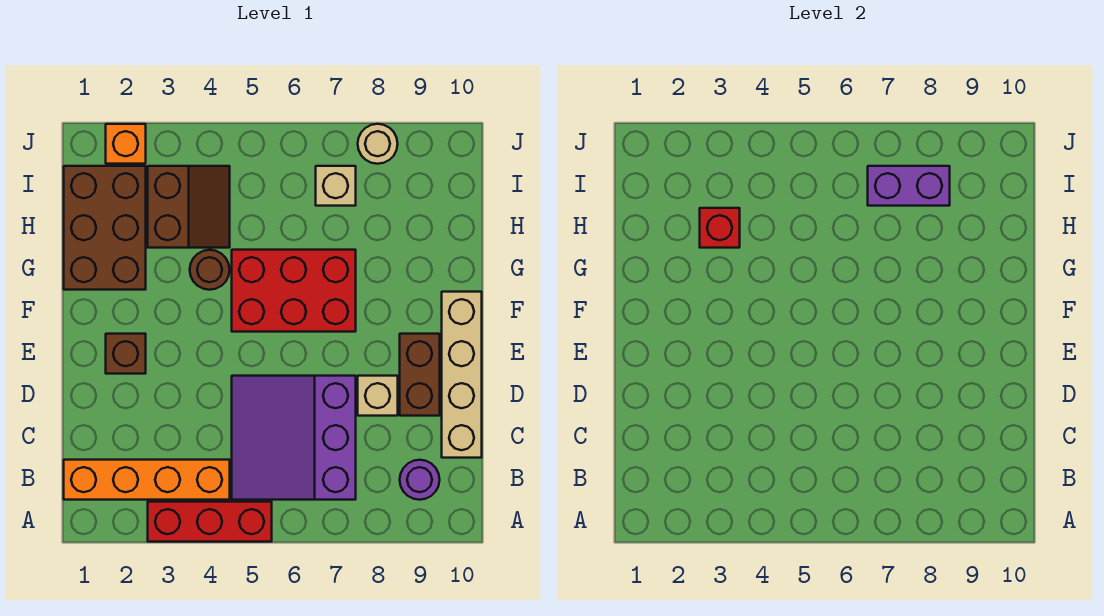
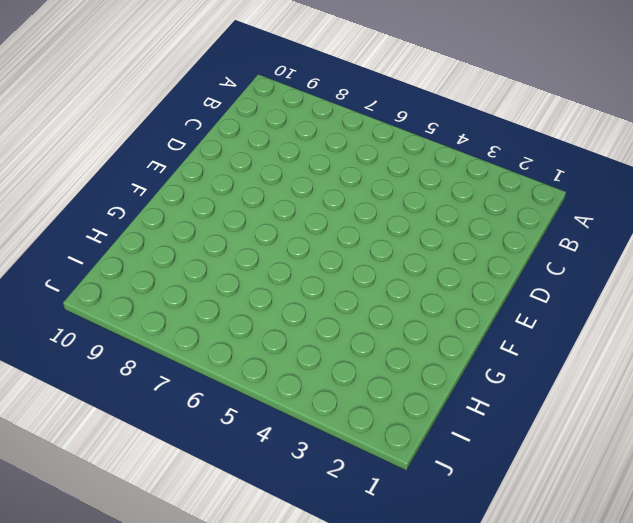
none -> red brick A3:A5 level 1
none -> orange brick B1:B4 level 1
none -> purple slope B5:D7 level 1 top 7

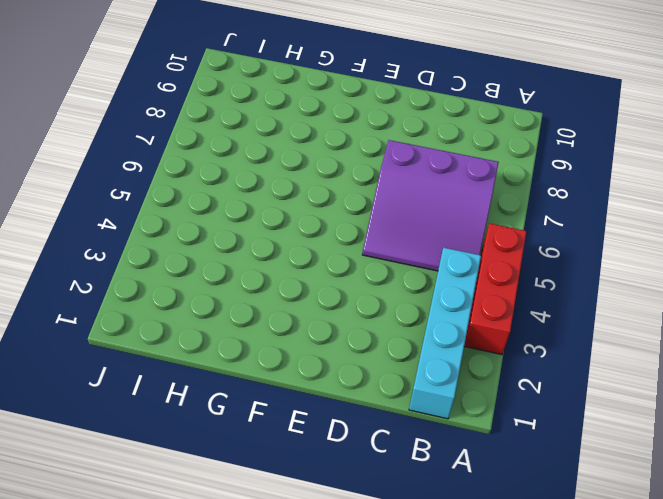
cyan brick B1:B4 level 1 -> orange brick B1:B4 level 1
none -> purple round brick B9 level 1
none -> tan brick C10:F10 level 1
none -> tan brick D8 level 1

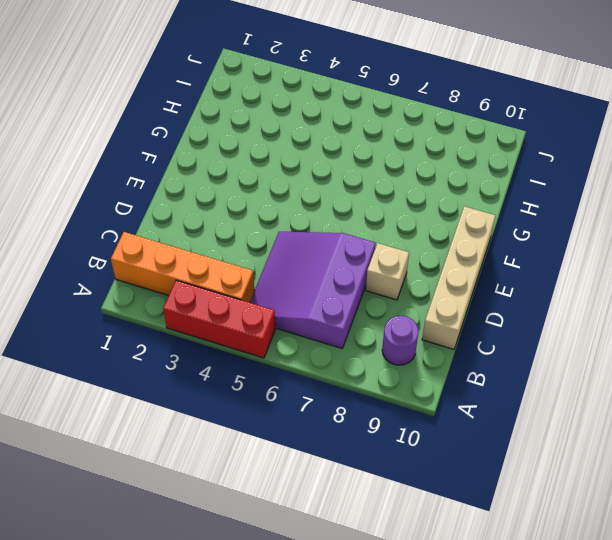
none -> brown brick D9:E9 level 1
none -> brown brick E2 level 1
none -> red brick F5:G7 level 1

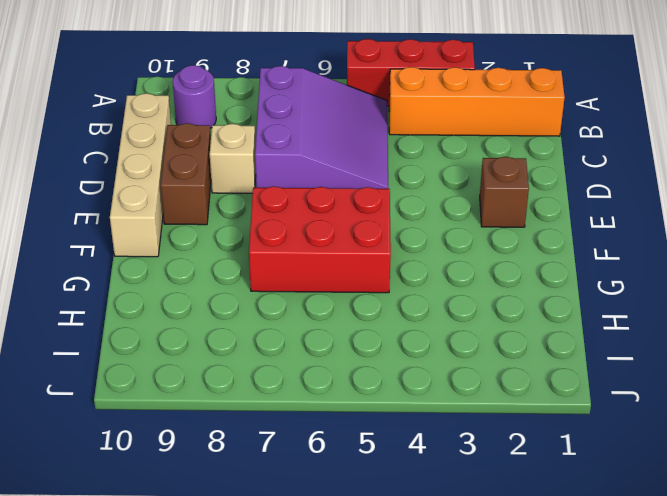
none -> brown brick G1:I2 level 1
none -> brown round brick G4 level 1
none -> brown slope H3:I4 level 1 top 3

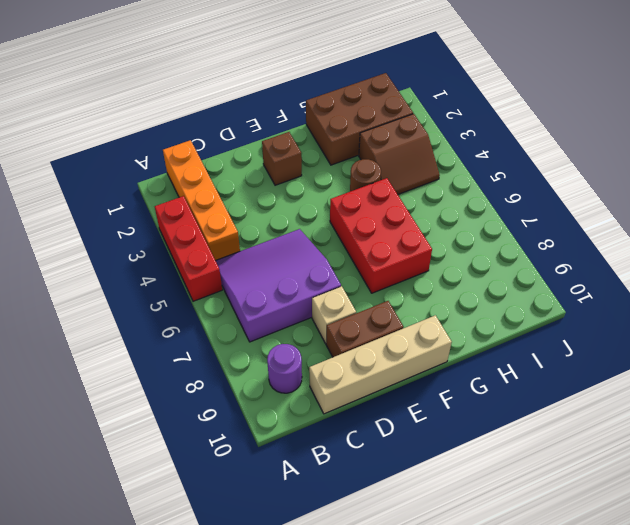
none -> tan brick I7 level 1
none -> orange brick J2 level 1
none -> tan round brick J8 level 1

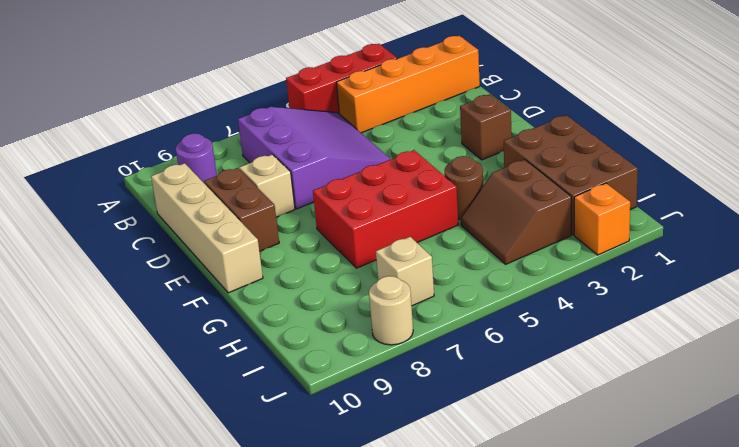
none -> red brick H3 level 2
none -> purple brick I7:I8 level 2

